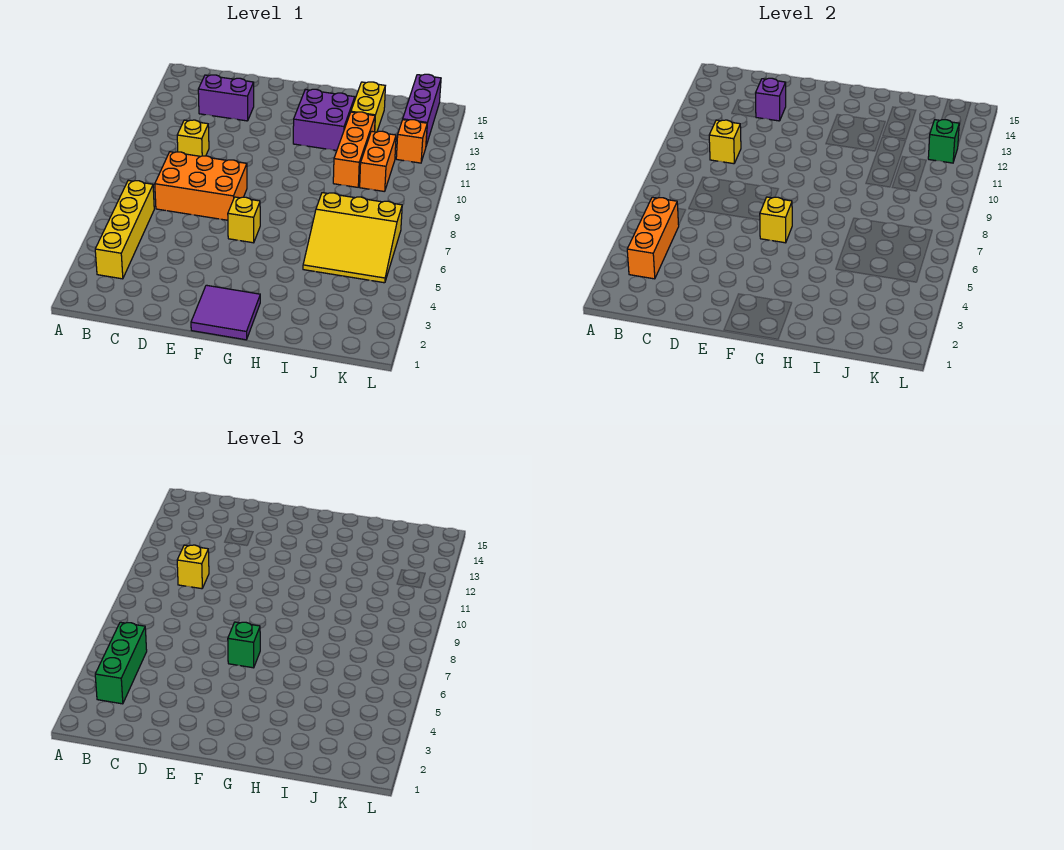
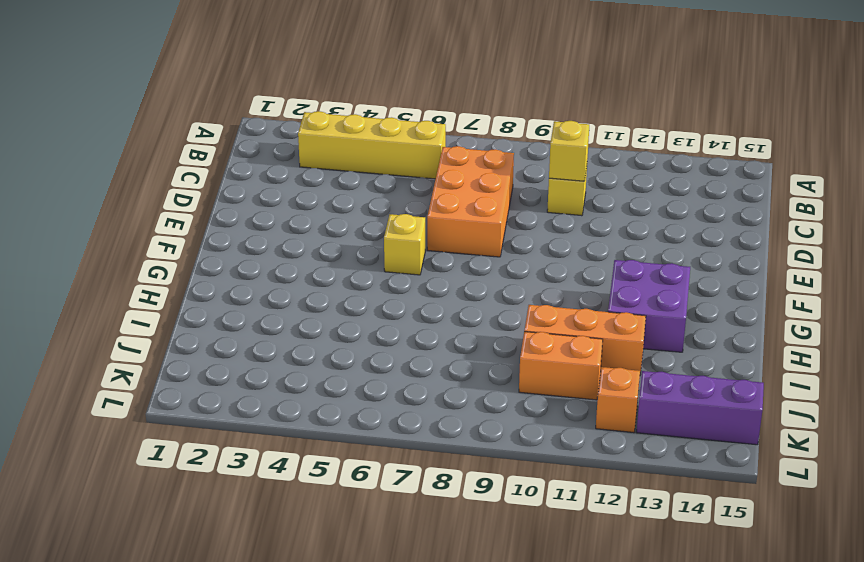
none -> purple brick C13:D13 level 1
none -> purple tile F1:G2 level 1
none -> yellow slope I5:K7 level 1 top 7

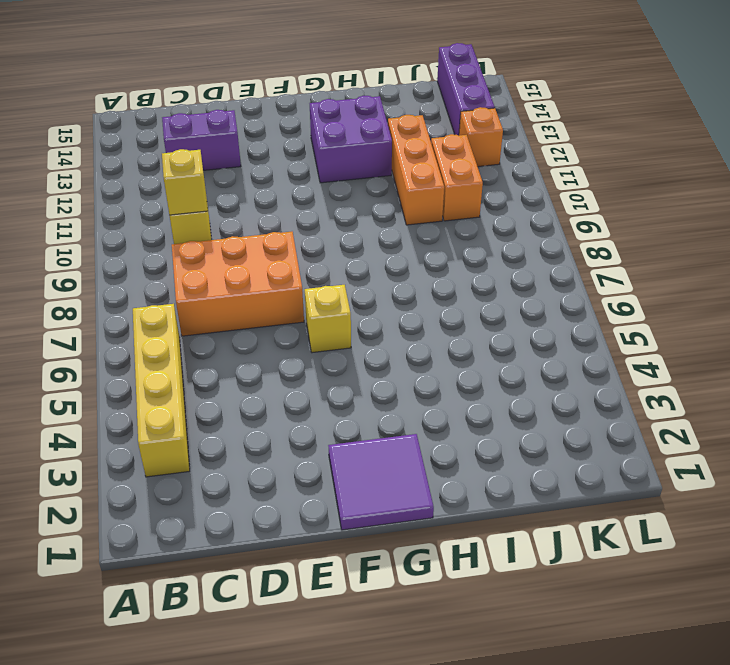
none -> yellow slope I5:K7 level 1 top 7
none -> yellow brick I13:I14 level 1
none -> orange brick B3:B5 level 2

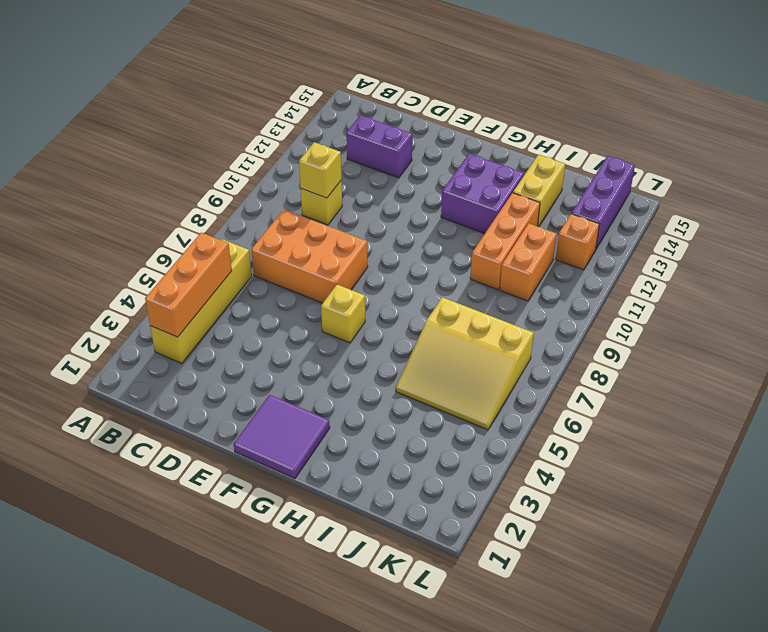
none -> purple brick D13 level 2
none -> yellow brick F6 level 2
none -> green brick K12 level 2

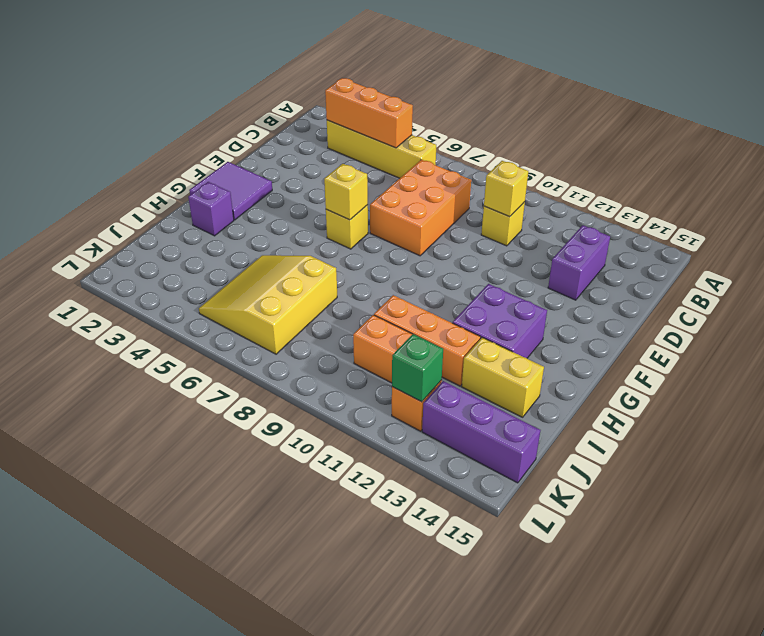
purple brick H2 level 1 -> purple brick D13 level 2
none -> green brick B3:B5 level 3
none -> yellow brick C10 level 3
none -> green brick F6 level 3

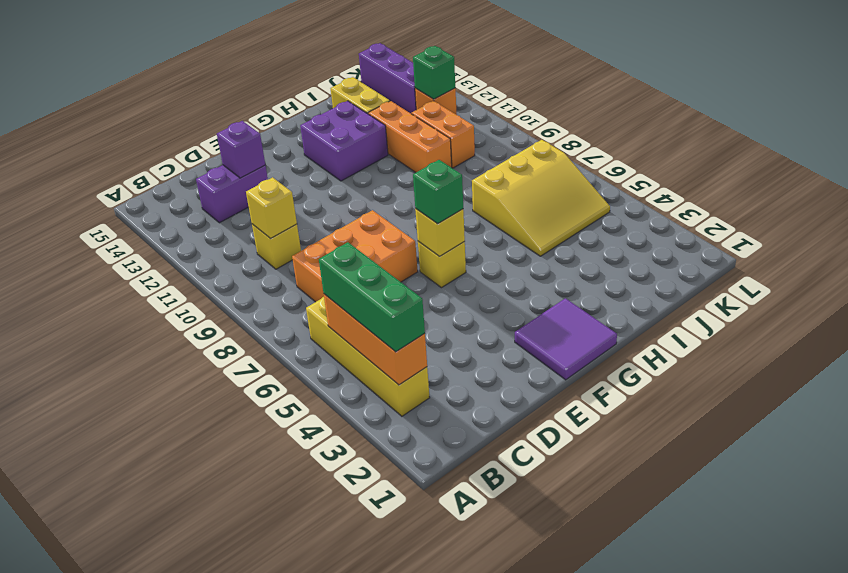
none -> yellow brick C10 level 3

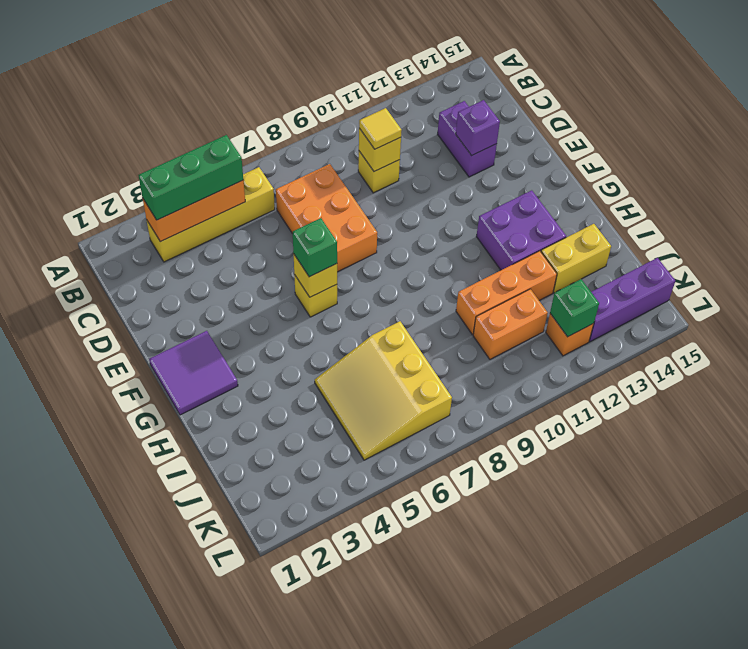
yellow tile C10 level 3 -> yellow brick C10 level 3

